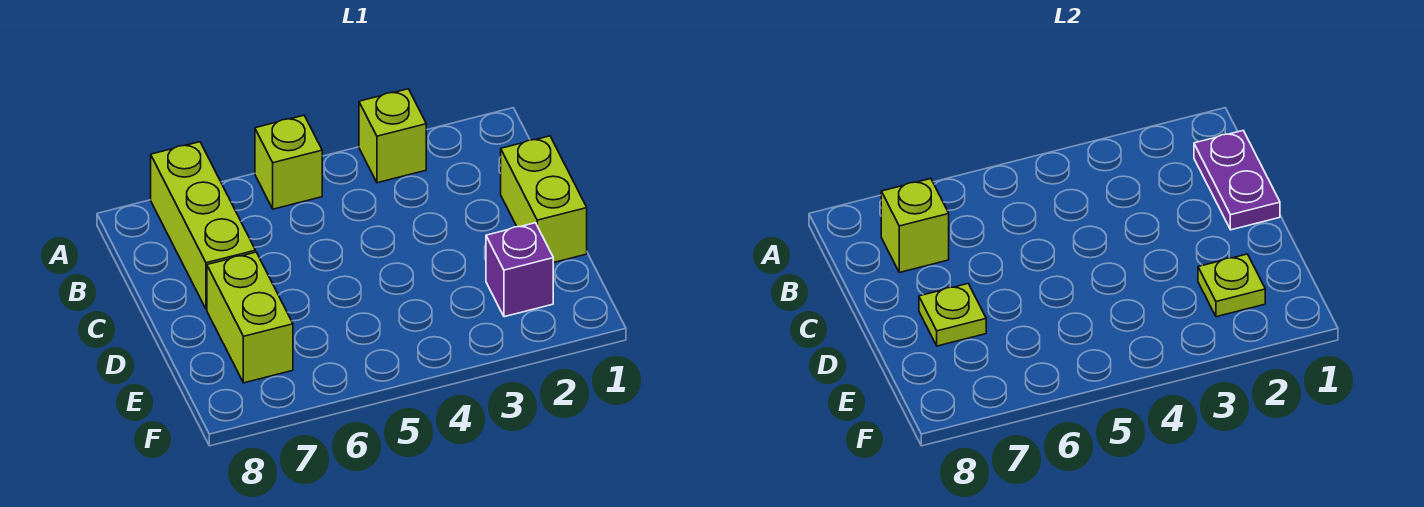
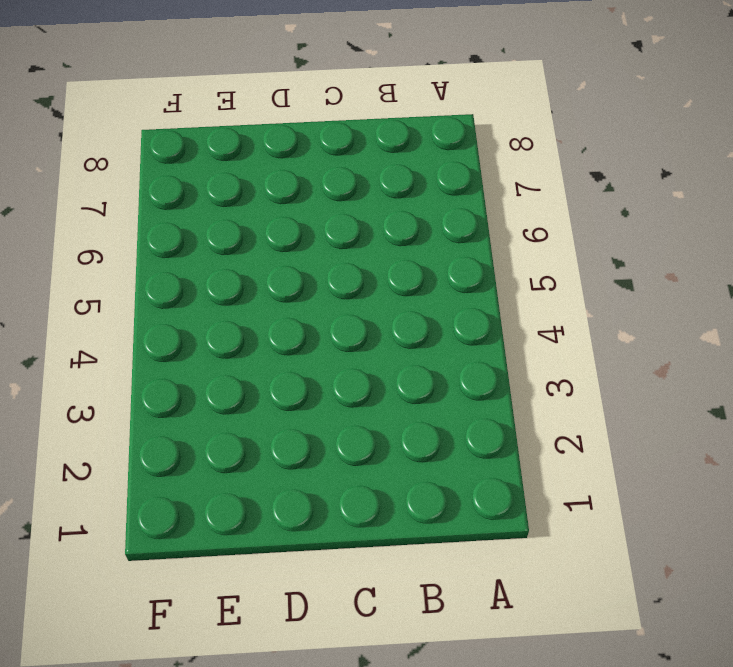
none -> lime brick A3 level 1
none -> lime brick A5 level 1

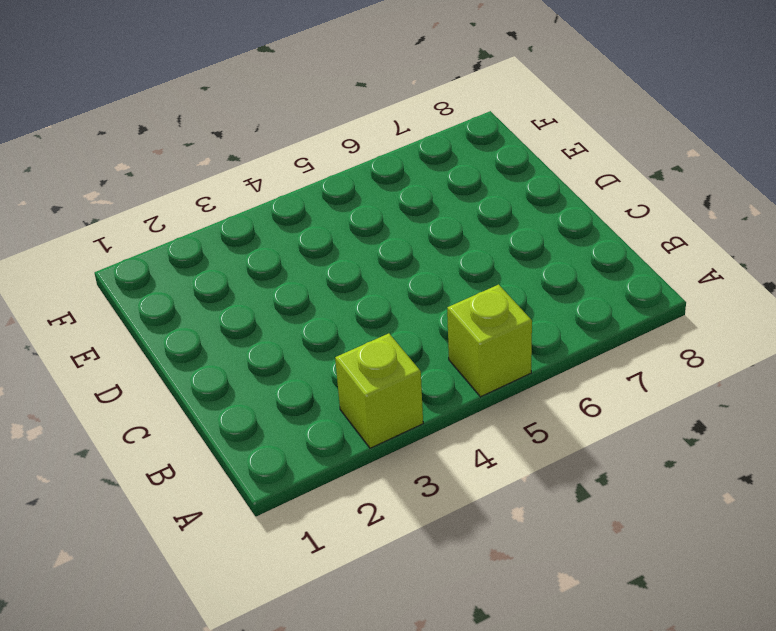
none -> lime brick A7:C7 level 1
none -> lime brick C1:D1 level 1

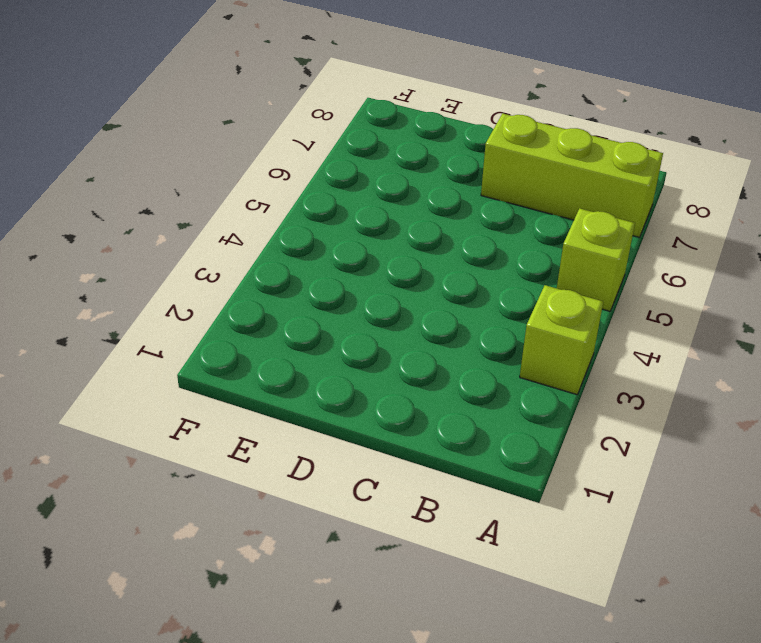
none -> lime brick C1:D1 level 1
none -> lime brick D7:E7 level 1

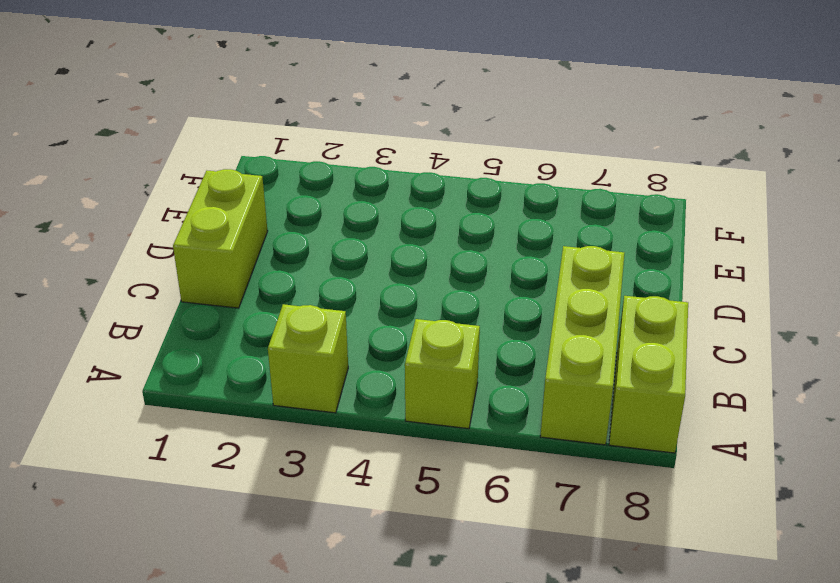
lime brick A8:B8 level 1 -> lime brick D7:E7 level 1
none -> purple brick E2 level 1
none -> purple plate B1:C1 level 2

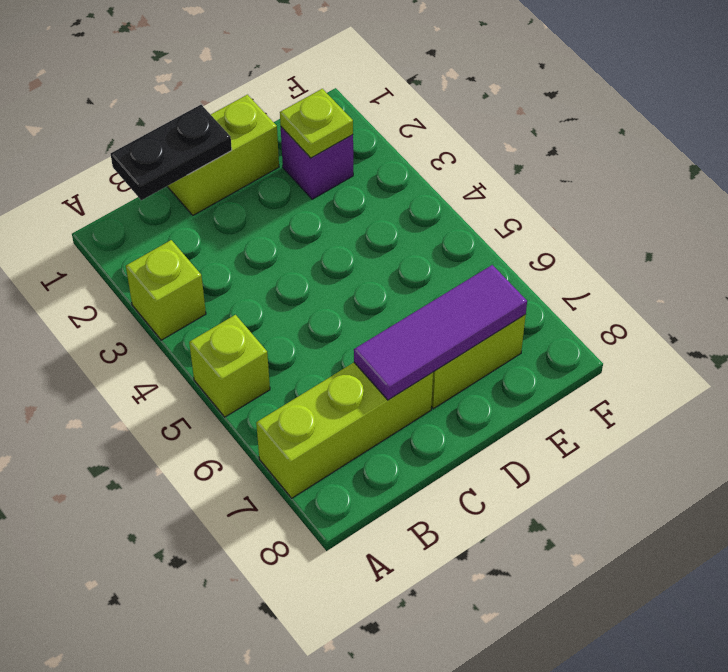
black plate B1:C1 level 2 -> purple plate B1:C1 level 2
purple tile C7:E7 level 2 -> lime plate D7 level 2
none -> lime brick B7 level 2

